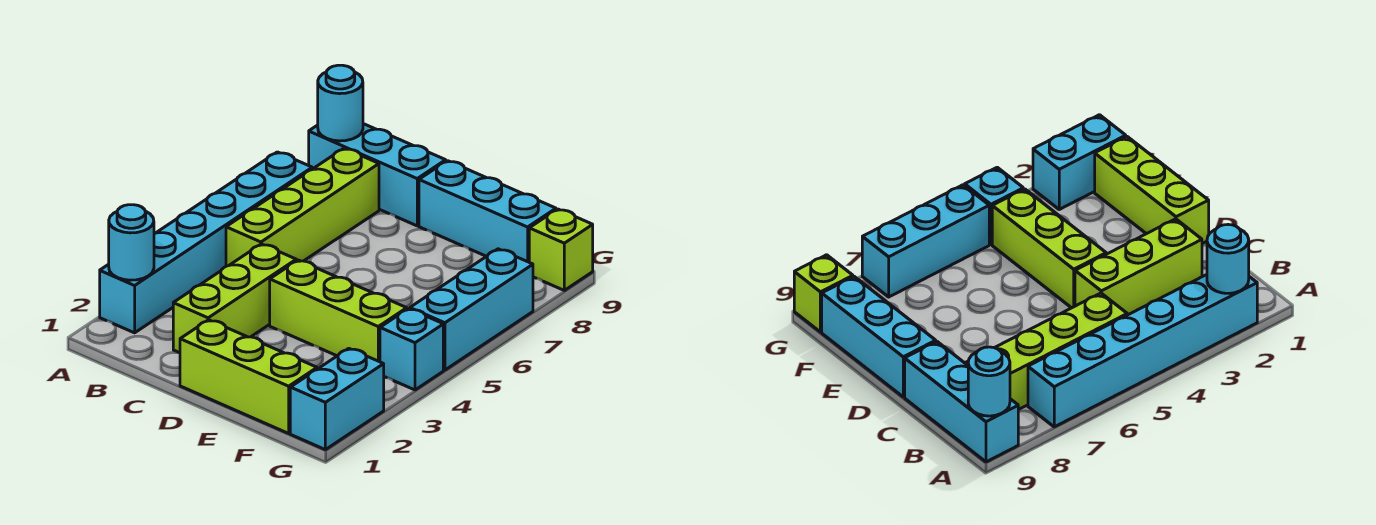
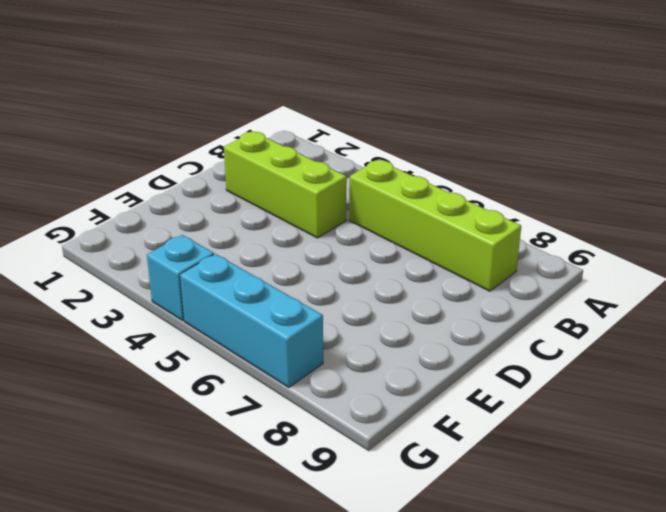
none -> cyan brick A2:A7 level 1
none -> cyan brick A9:C9 level 1
none -> lime brick D1:F1 level 1

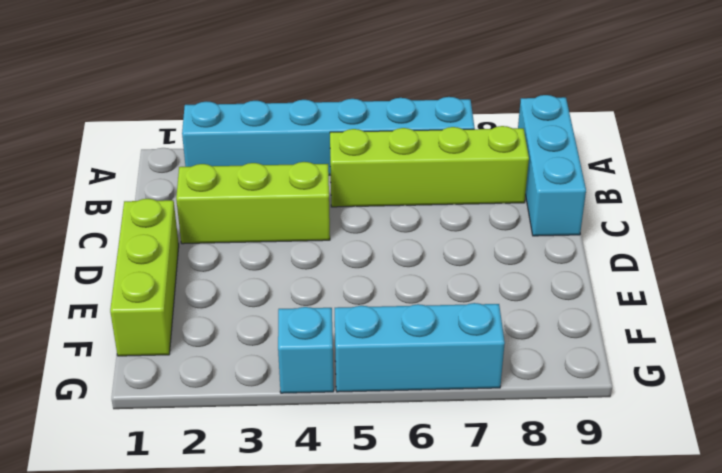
none -> lime brick D4:F4 level 1
none -> cyan brick D9:F9 level 1
none -> cyan brick G1:G2 level 1

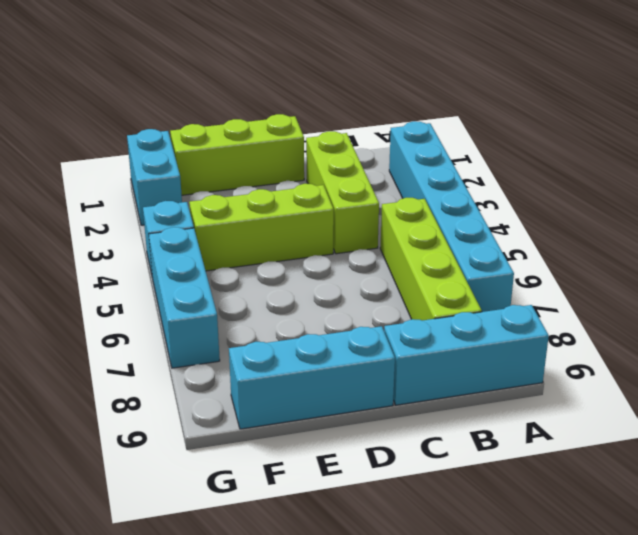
none -> lime brick G9 level 1
none -> cyan round brick A2 level 2
none -> cyan round brick A9 level 2

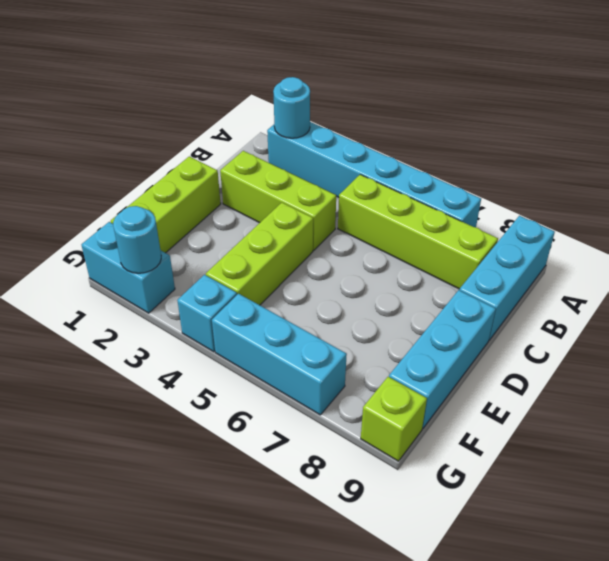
cyan round brick G2 level 2 -> cyan round brick A9 level 2

